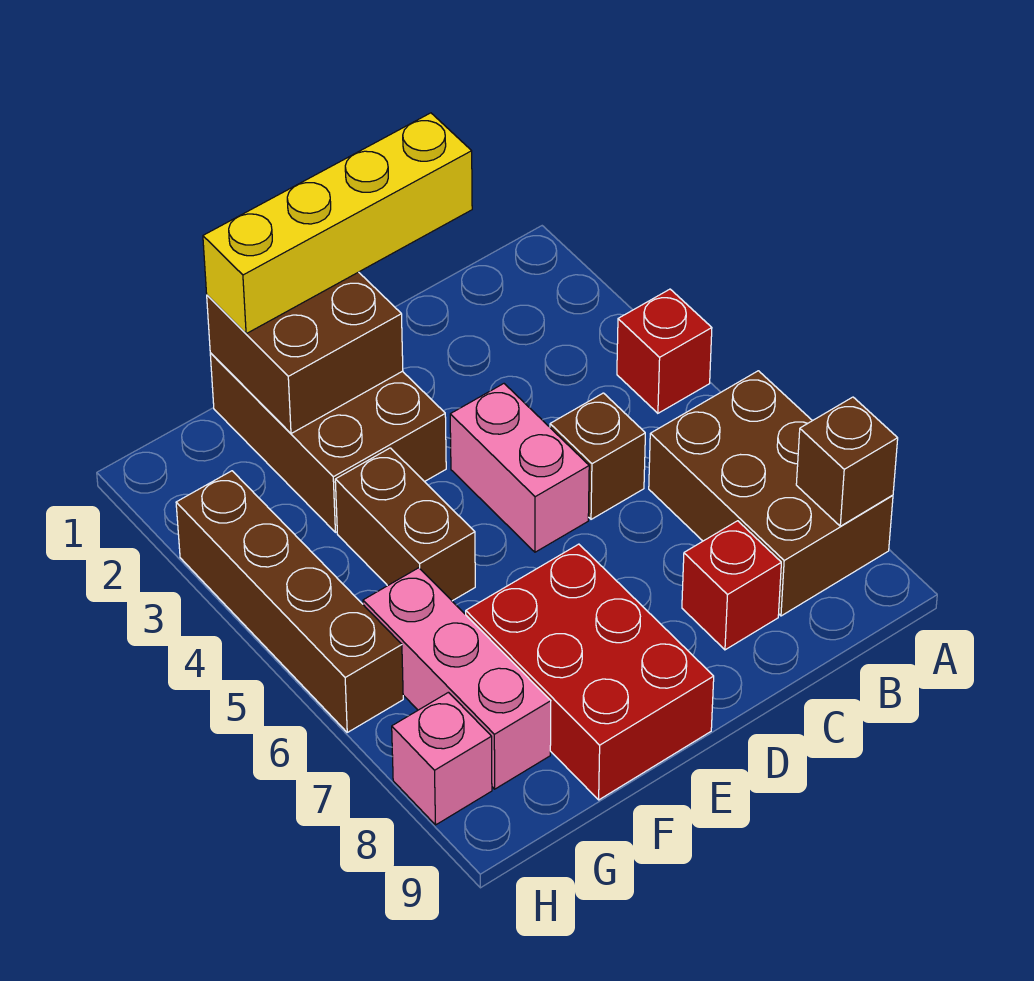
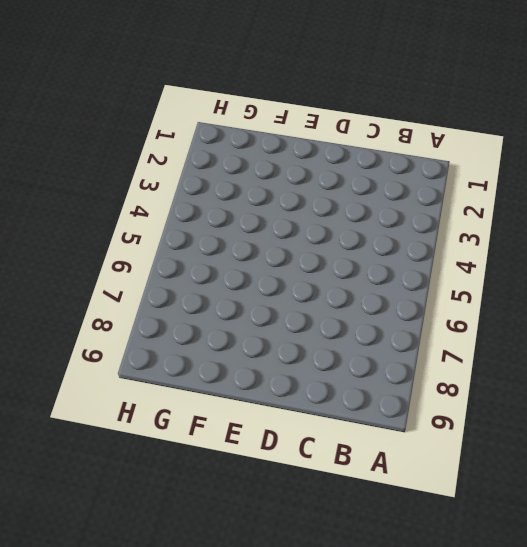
none -> red brick A4 level 1
none -> brown brick A6:B8 level 1
none -> brown brick C5 level 1

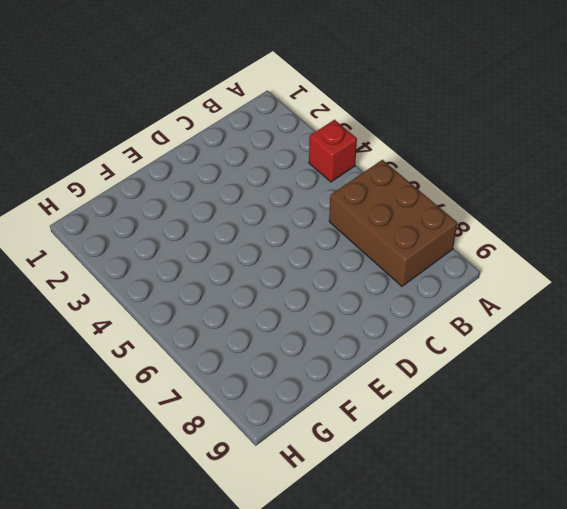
none -> brown brick C5 level 1
none -> red brick C8 level 1
none -> pink brick D4:D5 level 1

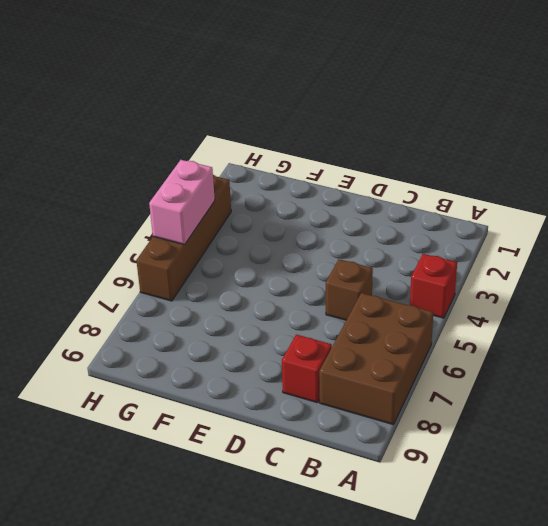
pink brick H4:H5 level 2 -> pink brick D4:D5 level 1
none -> brown brick E1:F3 level 1
none -> red brick E7:F9 level 1
none -> brown brick F4:F5 level 1

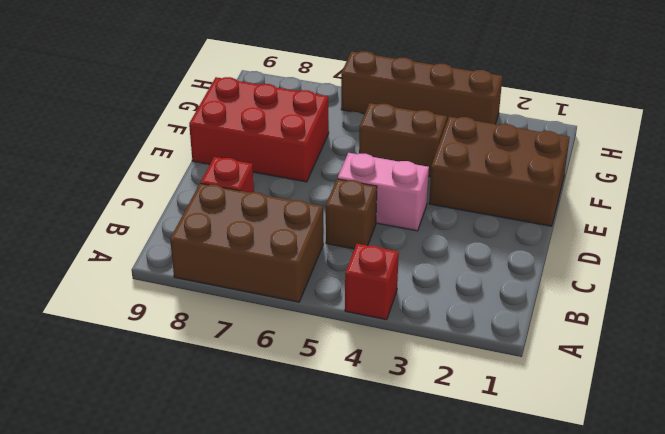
none -> pink brick G6:G8 level 1
none -> pink brick H8 level 1
none -> brown brick A8 level 2

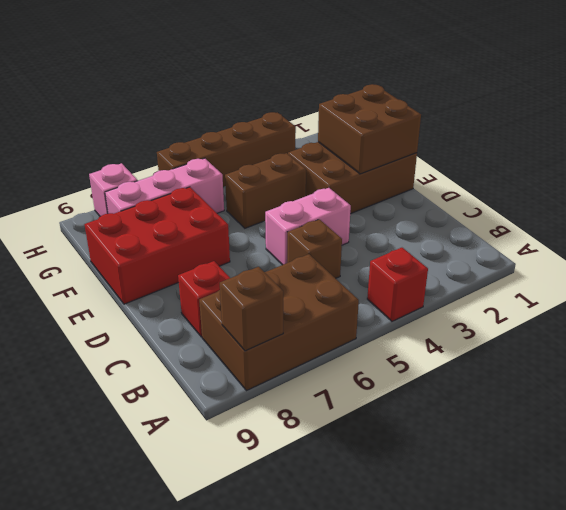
none -> yellow brick C1:F1 level 3

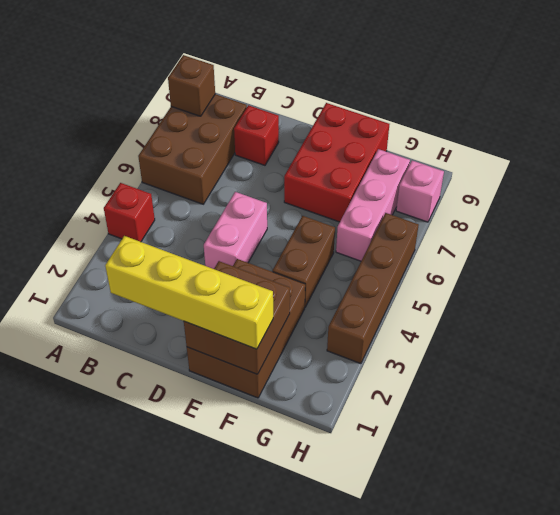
none -> brown brick C5 level 1

